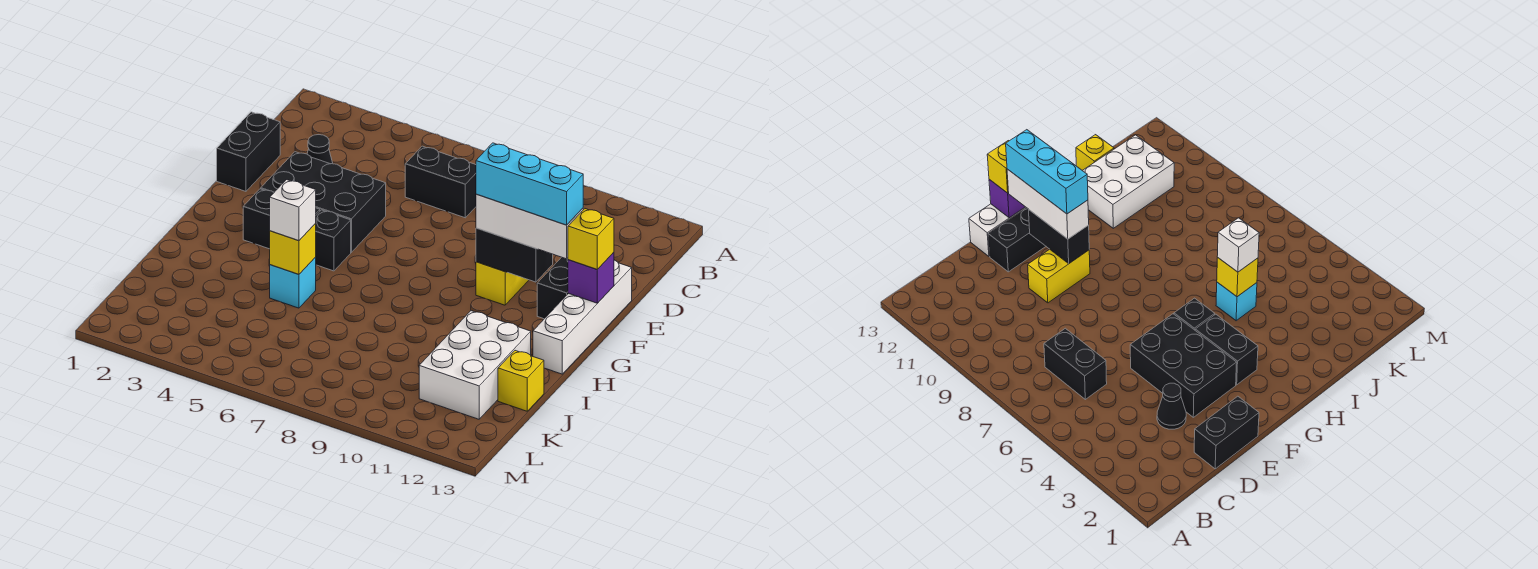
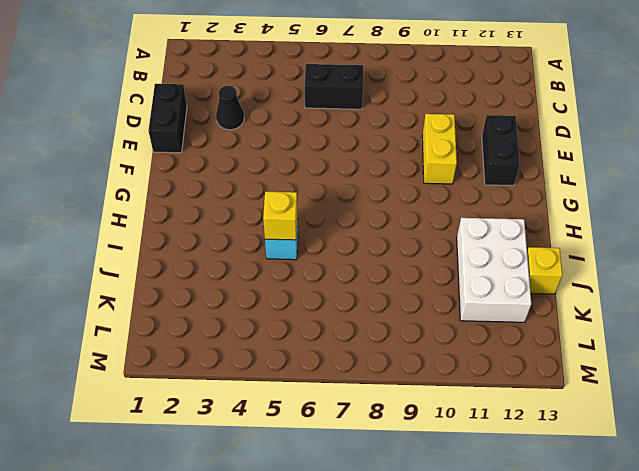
none -> black brick E3:F5 level 1
none -> white brick E13:H13 level 1
none -> black brick G3:G4 level 1

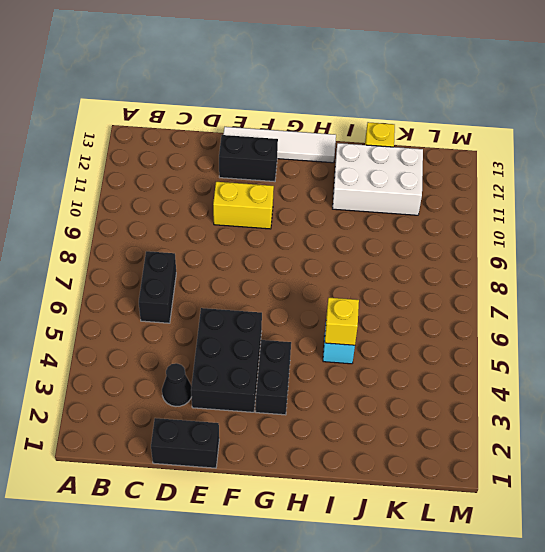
white tile E13:H13 level 1 -> white brick E13:H13 level 1
none -> black brick G5 level 1
none -> black brick F10:F11 level 2
none -> purple brick F13 level 2

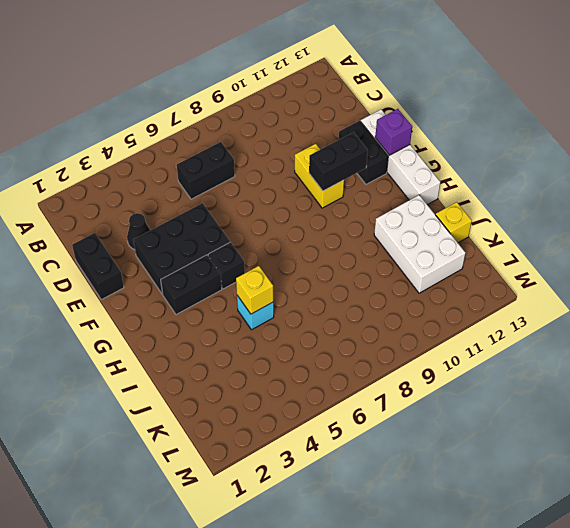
none -> white brick F10:F12 level 3
none -> yellow brick F13 level 3
none -> white brick I5 level 3

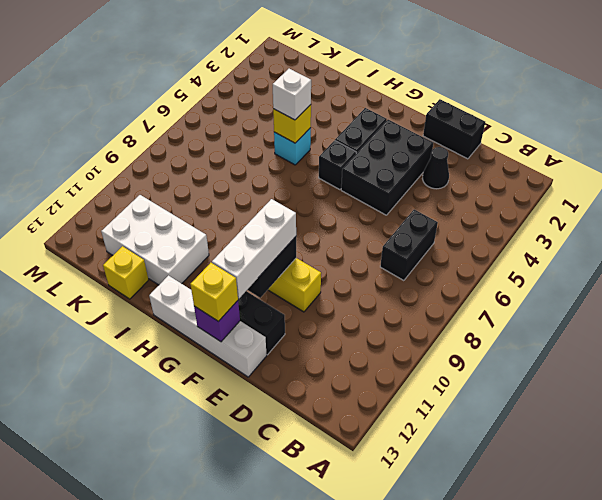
none -> cyan brick F10:F12 level 4

